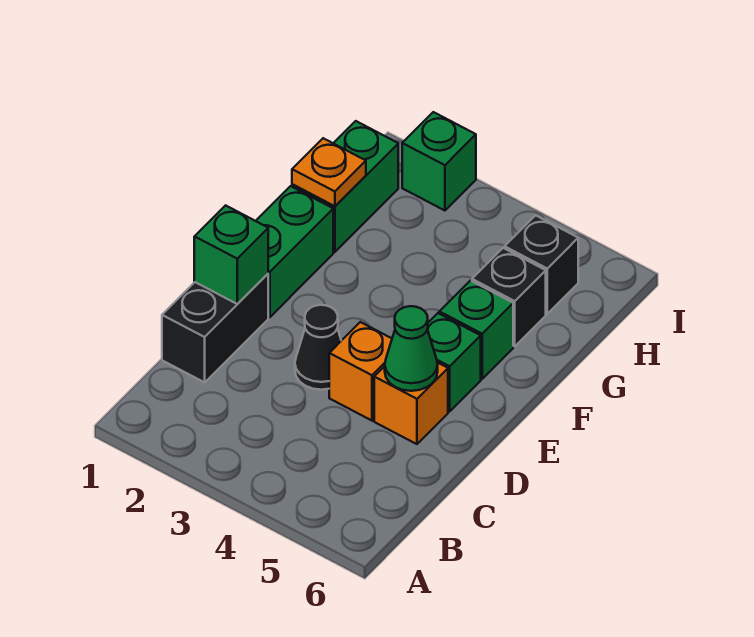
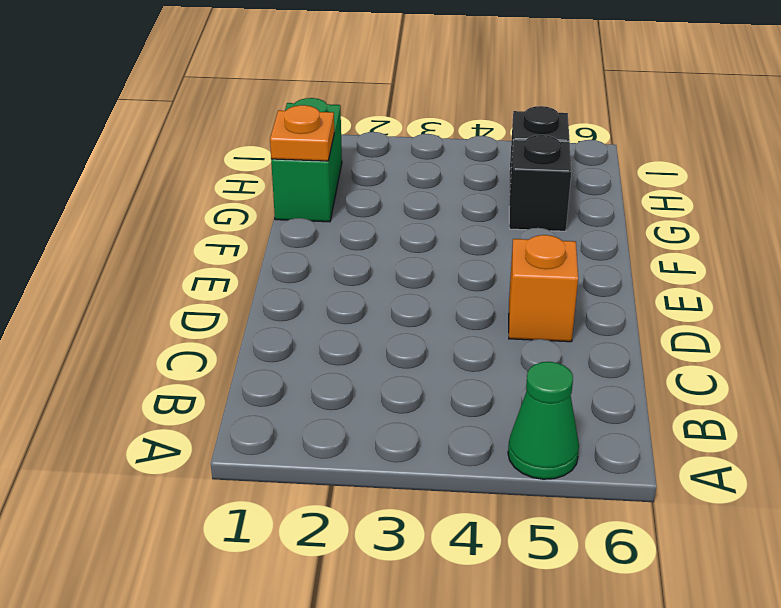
green cone A5 level 1 -> green cone D5 level 2
none -> black brick C1:D1 level 1
none -> black cone D3 level 1
none -> orange brick D4 level 1

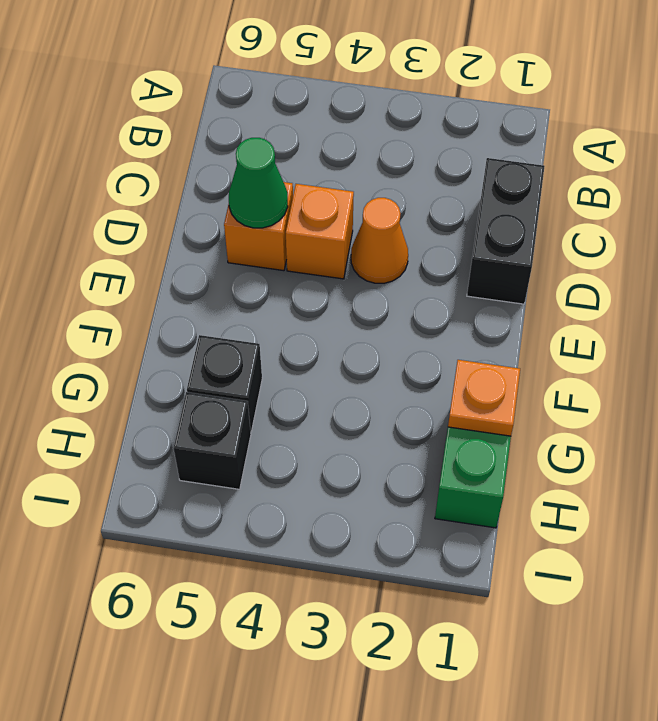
orange cone D3 level 1 -> black cone D3 level 1
none -> green brick E1:F1 level 1
none -> green brick E5 level 1
none -> green brick F5 level 1

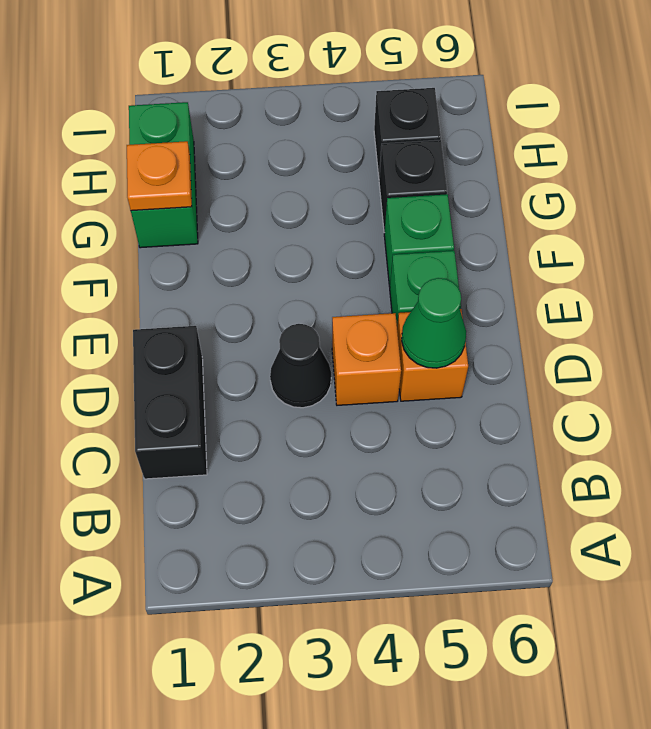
none -> green brick E1:F1 level 1
none -> green brick I2 level 1
none -> green brick D1 level 2

